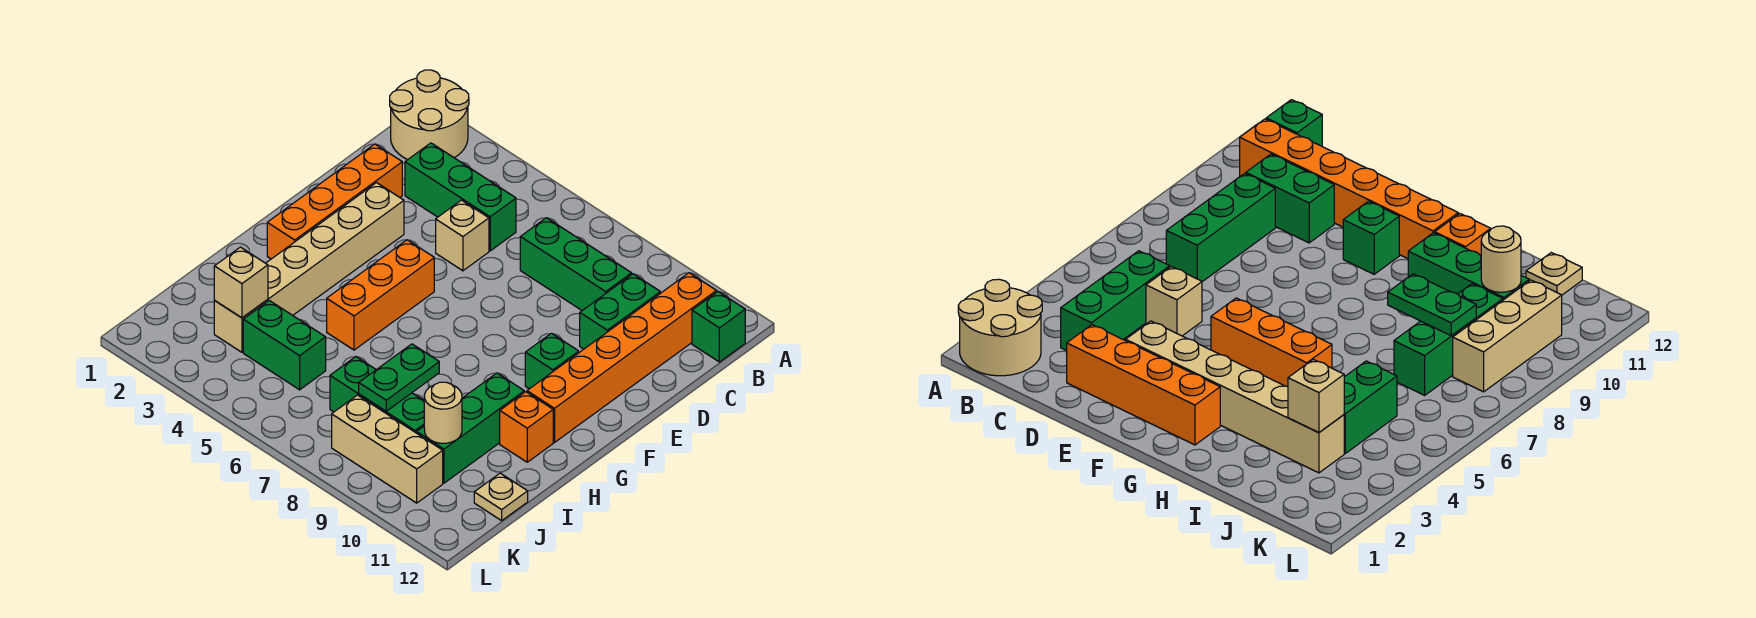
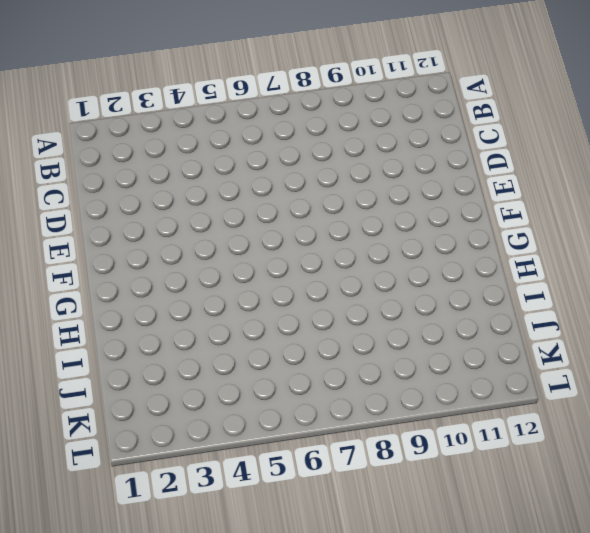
none -> tan round brick A1:B2 level 1
none -> orange brick B11:G11 level 1
none -> green brick B12 level 1

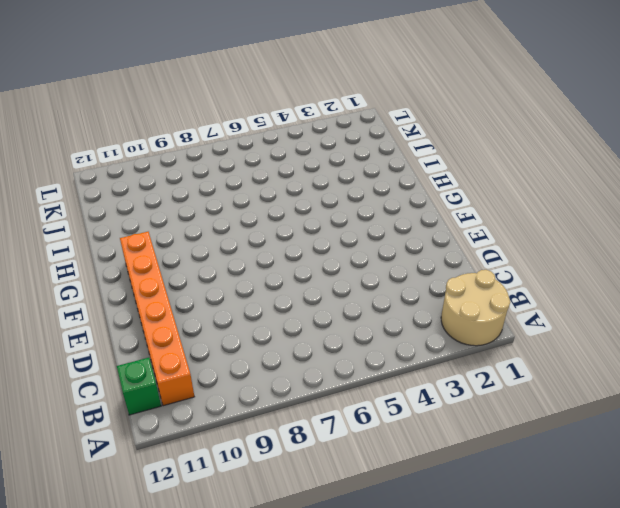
none -> green brick C3:C5 level 1
none -> green brick C7:C9 level 1
none -> green brick C10:D10 level 1

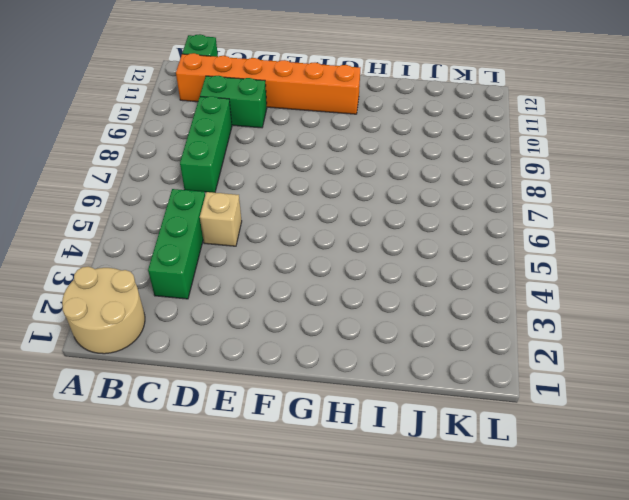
none -> orange brick D2:G2 level 1
none -> tan brick E3:J3 level 1
none -> orange brick F5:H5 level 1

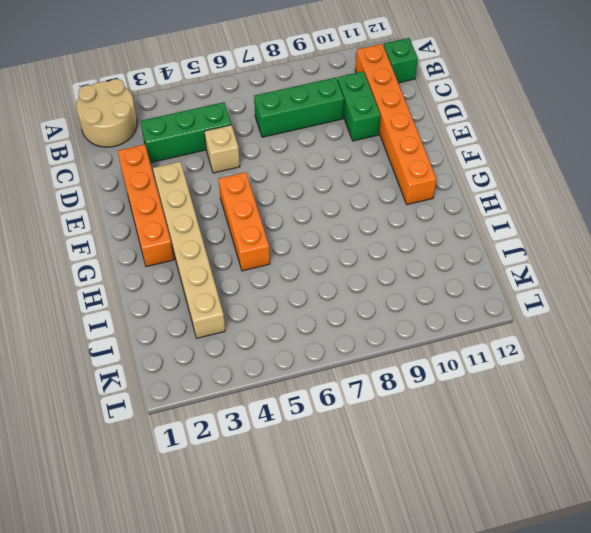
none -> green brick F10 level 1
none -> green brick H10:J10 level 1
none -> orange brick H11 level 1

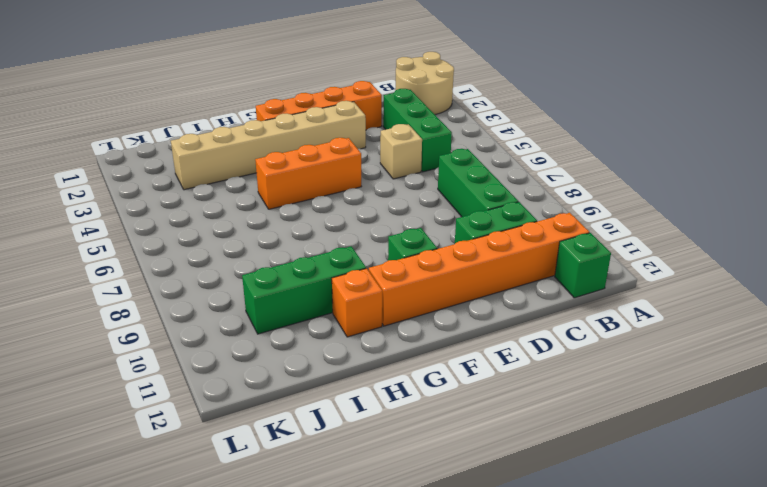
none -> green brick J4:J5 level 1
none -> green brick J7:J9 level 1
none -> tan plate J12 level 1

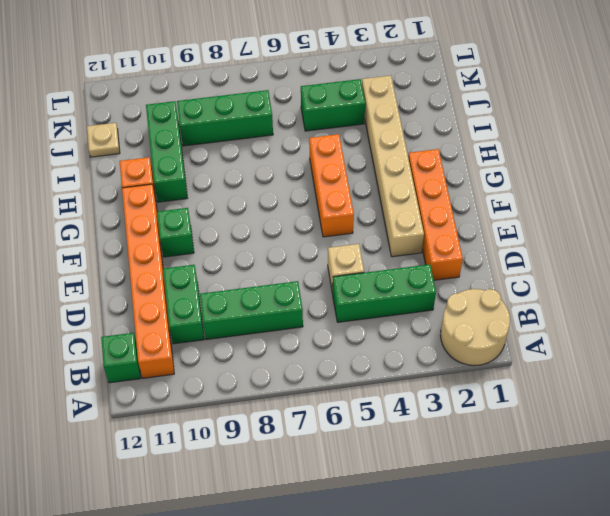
none -> tan brick K8:K10 level 1
none -> green plate I8:J8 level 2
none -> tan brick J3 level 2

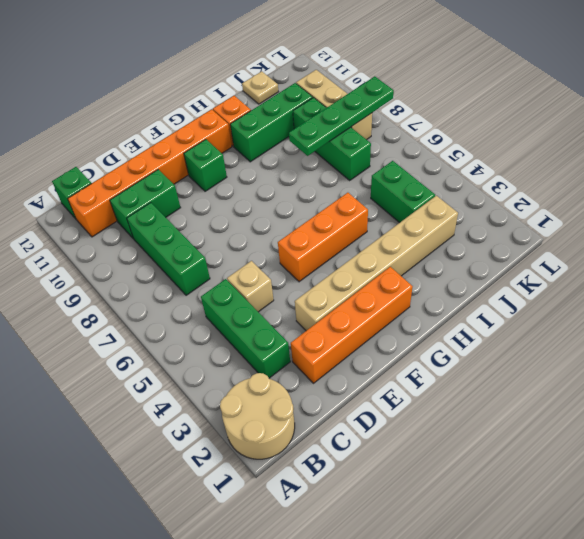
green plate I8:L8 level 2 -> green plate I8:J8 level 2
none -> tan brick J3 level 2
none -> tan round brick J10 level 2

